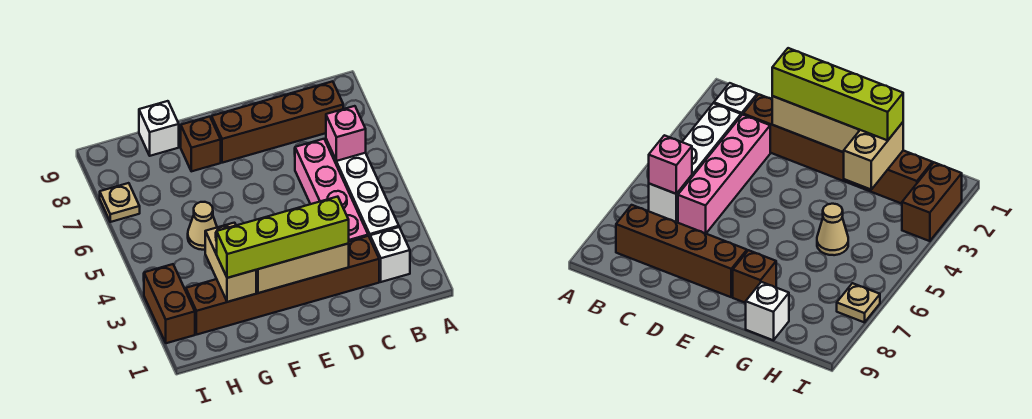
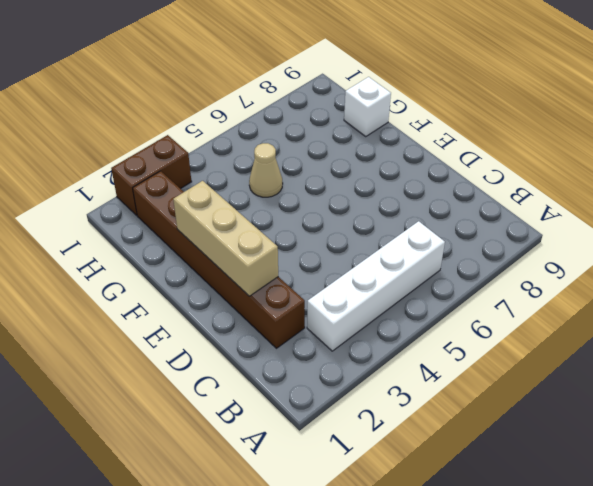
none -> white brick B2 level 1
none -> brown brick B8:E8 level 1
none -> pink brick C3:C6 level 1

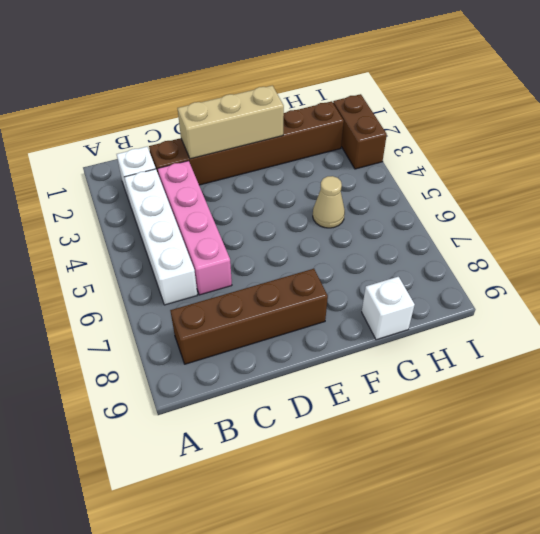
none -> brown brick F8 level 1
none -> tan plate I7 level 1
none -> pink brick B6 level 2

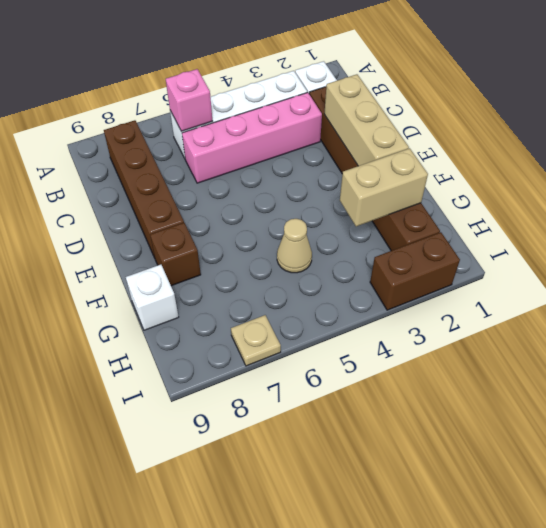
none -> lime brick D2:G2 level 3

